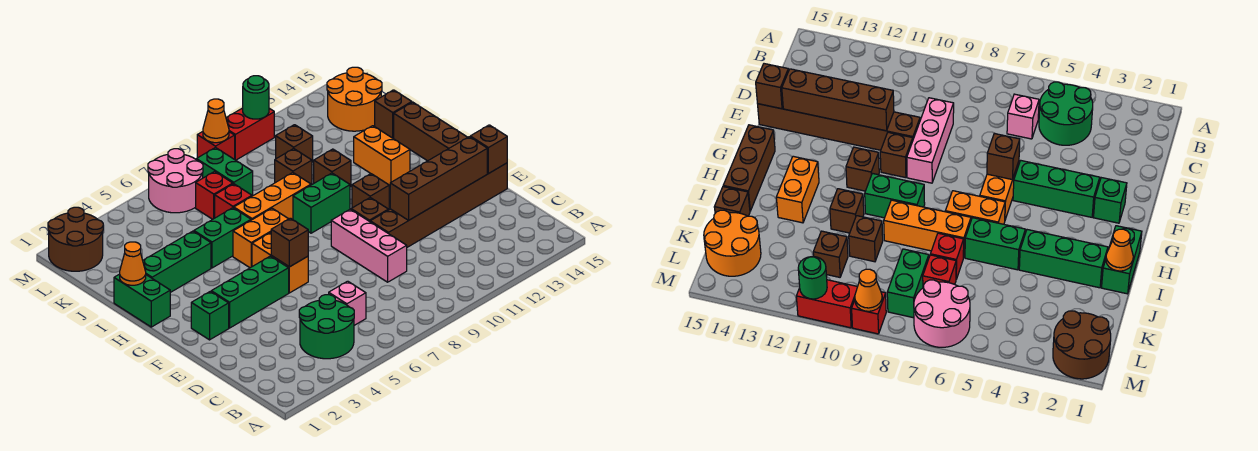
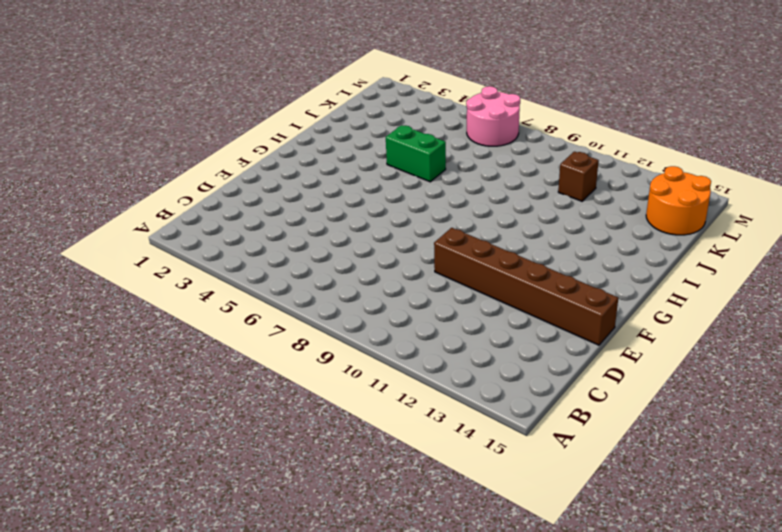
none -> green round brick B4:C5 level 1
none -> pink brick C6 level 1
none -> pink brick D9:F9 level 1
none -> green brick F2 level 1

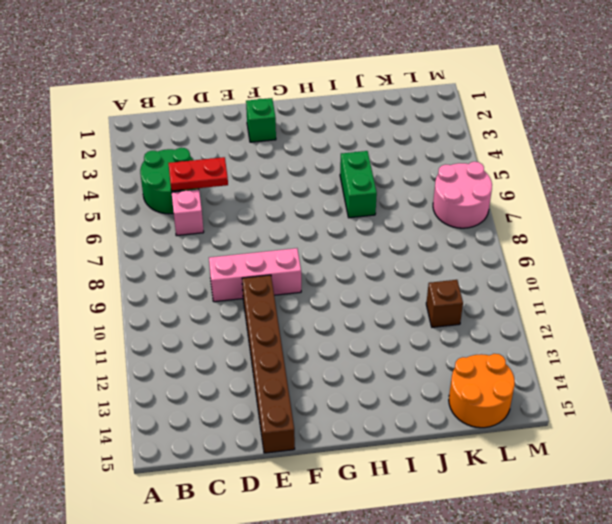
red plate C5:D5 level 2 -> none
none -> green brick F3:F5 level 1
none -> orange brick F6:G6 level 1
none -> brown brick F10 level 1
none -> brown brick G11 level 1

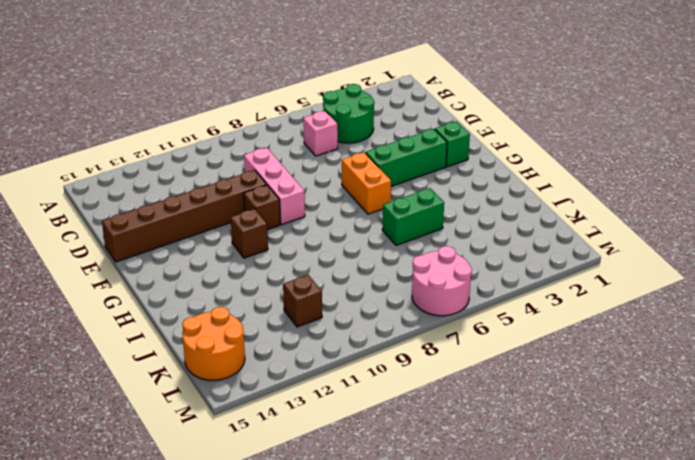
none -> brown brick G15:I15 level 1
none -> green brick H1:I1 level 1
none -> orange brick H6:H7 level 1
none -> green brick H9:H10 level 1

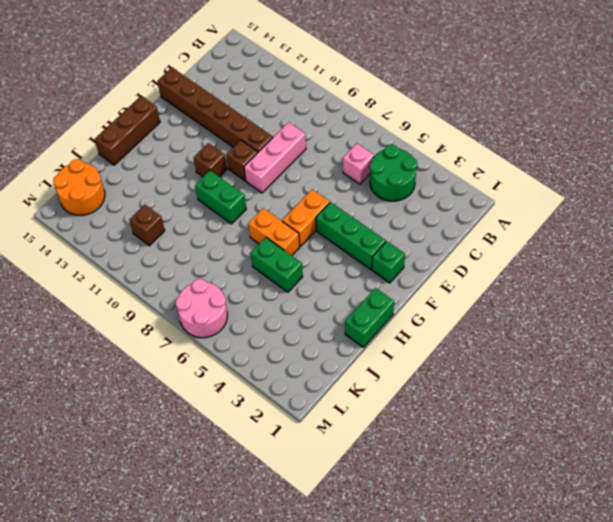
none -> orange brick H13:I13 level 1
none -> green brick I2:I4 level 1
none -> orange brick I7:I9 level 1
none -> brown brick I11 level 1

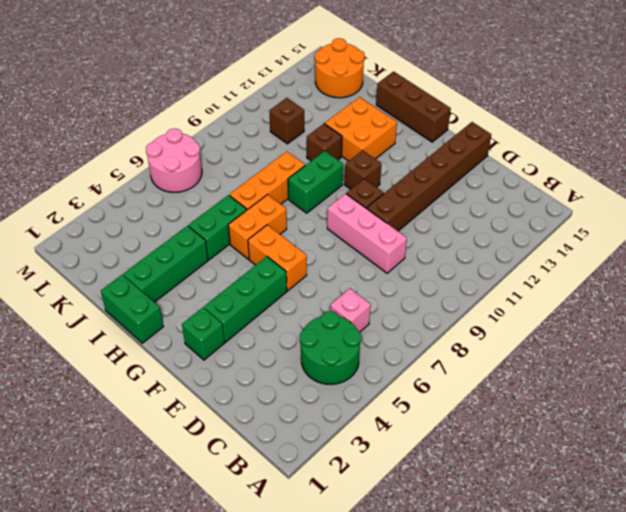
orange brick H12:I13 level 1 -> orange brick H13:I13 level 1
none -> red brick J7 level 1
none -> brown brick J10 level 1
none -> brown brick J15 level 1
none -> red brick K7 level 1

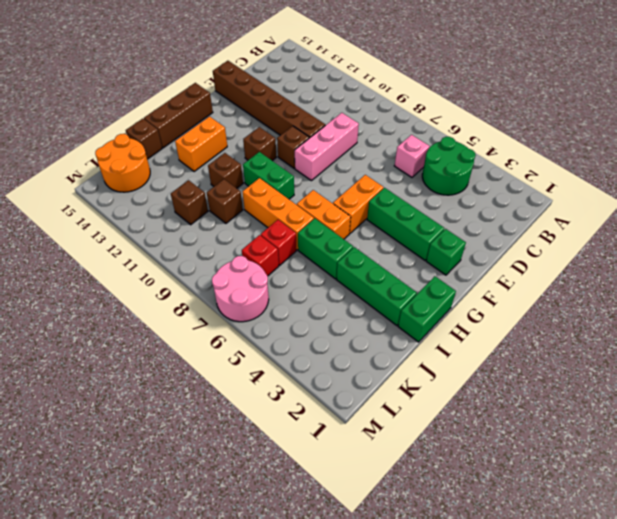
none -> green brick K8:L8 level 1
none -> brown round brick L1:M2 level 1
none -> red brick M9 level 1
none -> red brick M10:M11 level 1

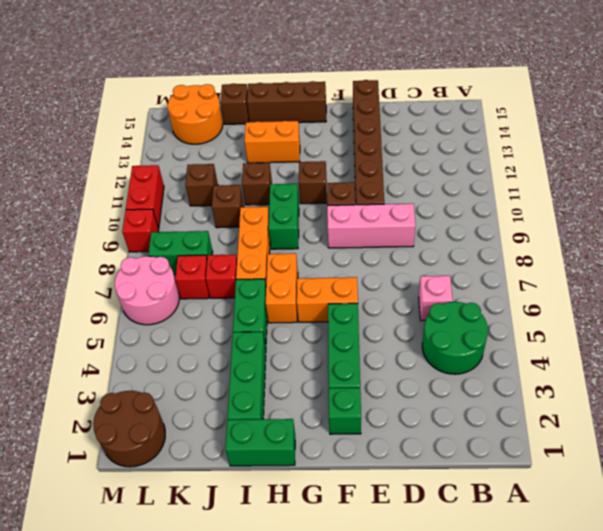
none -> brown brick E11:E14 level 2
none -> brown brick E15 level 2
none -> brown brick F6 level 2
none -> orange cone I1 level 2

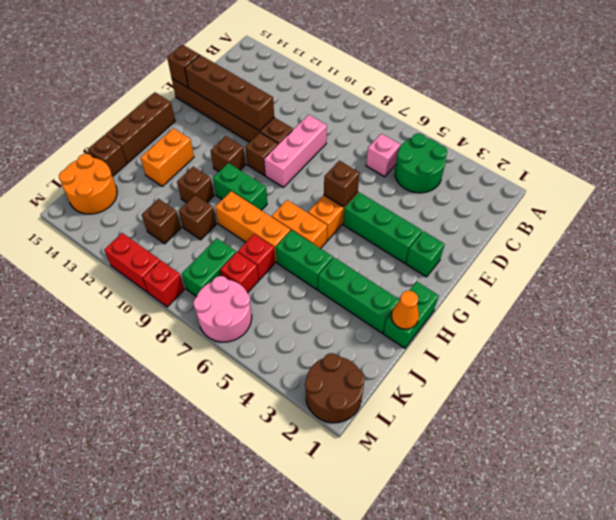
none -> orange cone M9 level 2
none -> green round brick M11 level 2

